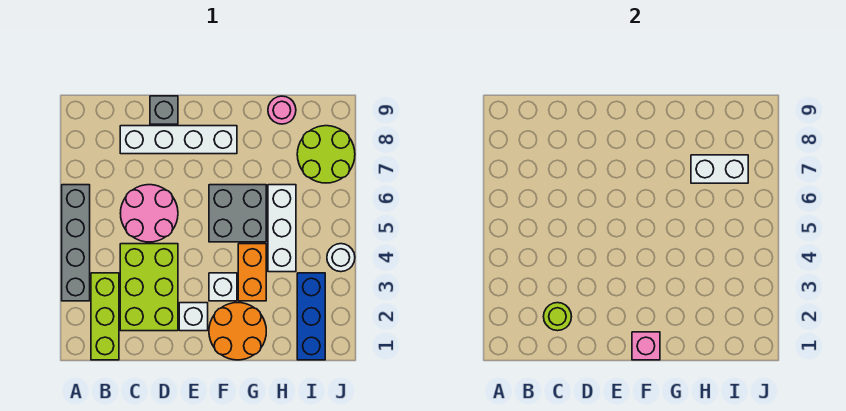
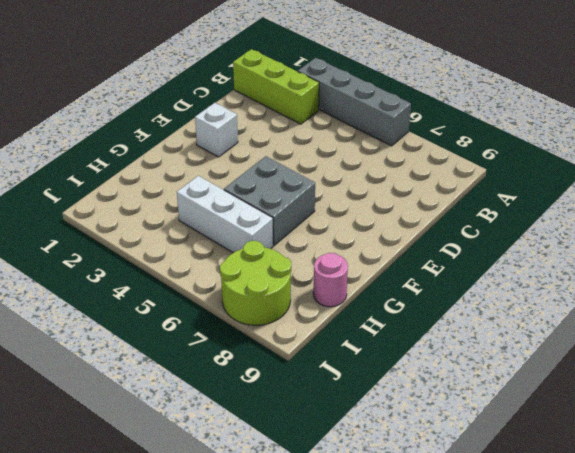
none -> lime brick C2:D4 level 1
none -> pink round brick C5:D6 level 1
none -> white brick C8:F8 level 1

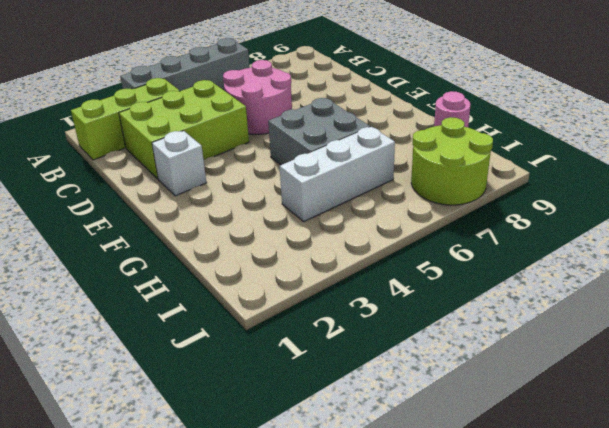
none -> white brick C8:F8 level 1
none -> grey brick D9 level 1
none -> orange round brick F1:G2 level 1

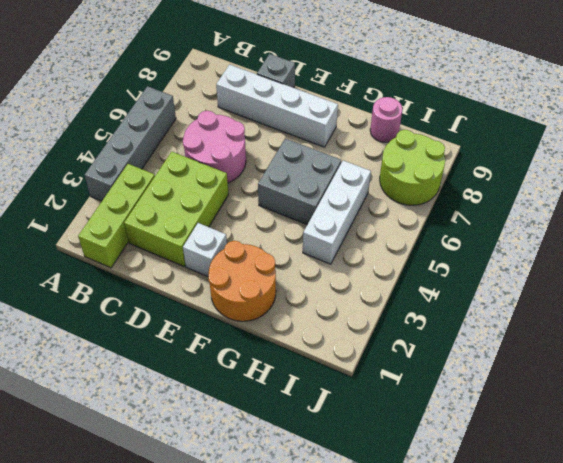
none -> white brick F3 level 1
none -> orange brick G3:G4 level 1
none -> blue brick I1:I3 level 1

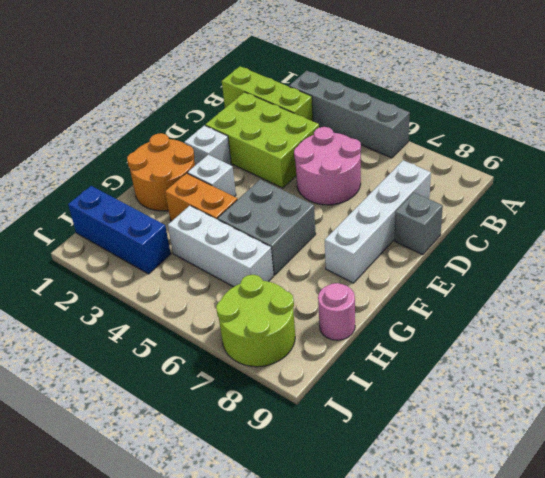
none -> white round brick J4 level 1
none -> lime round brick C2 level 2
none -> pink brick F1 level 2

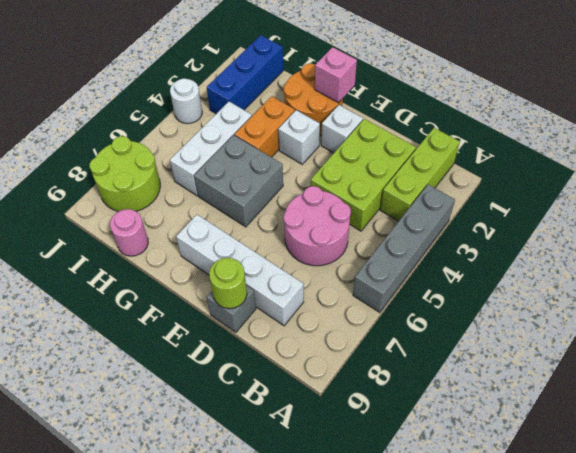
lime round brick D9 level 2 -> lime round brick C2 level 2
none -> white brick H7:I7 level 2

